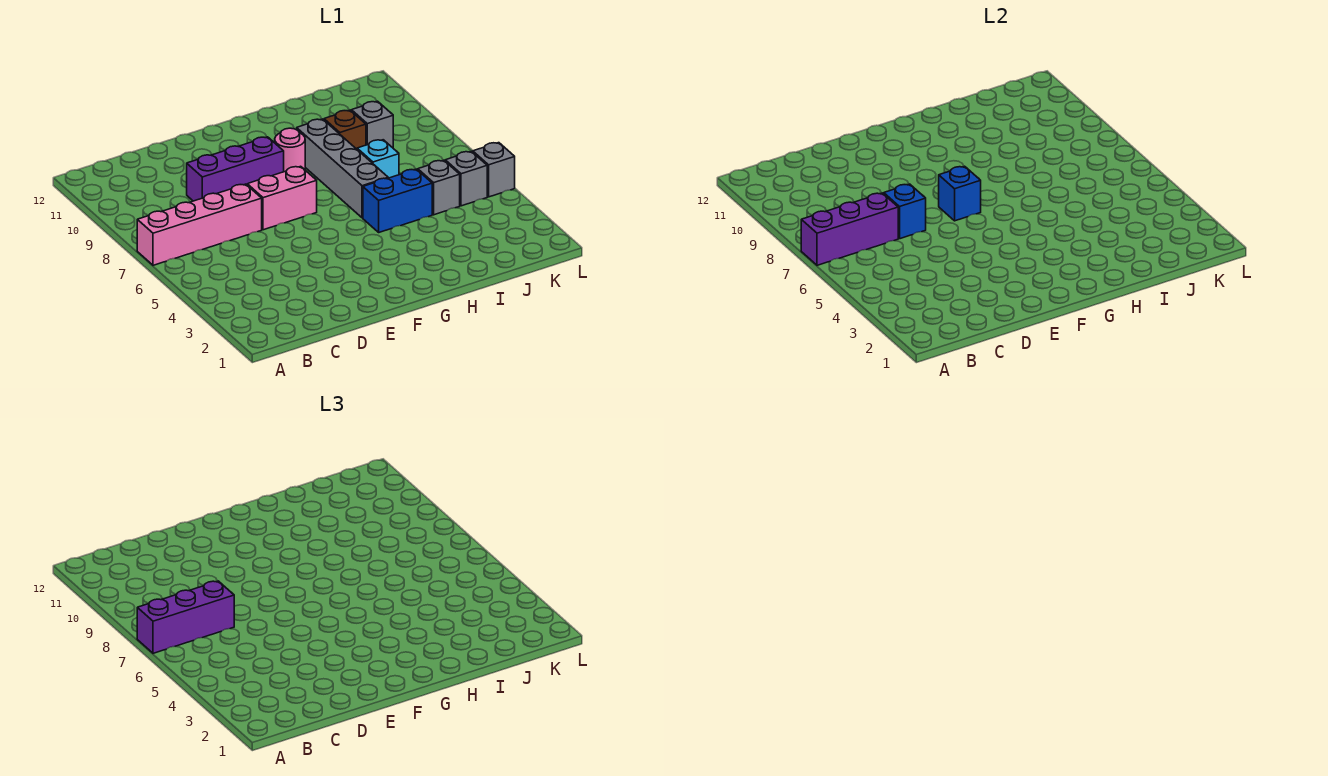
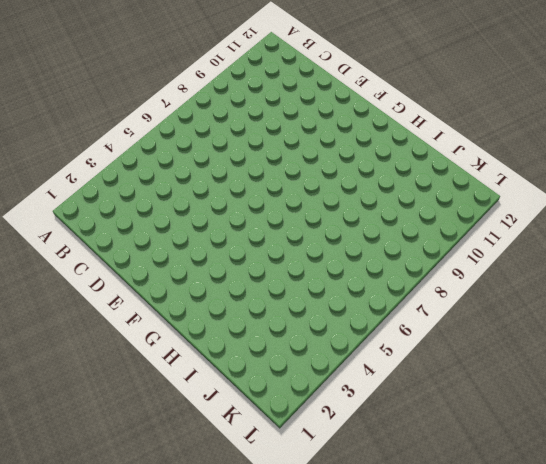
none -> pink brick A7:D7 level 1
none -> purple brick D9:F9 level 1
none -> pink brick E7:F7 level 1

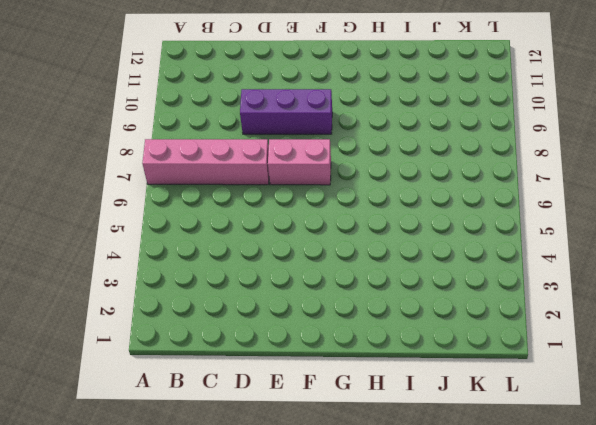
none -> pink round brick G9 level 1
none -> blue brick H5:I5 level 1
none -> grey brick H6:H9 level 1

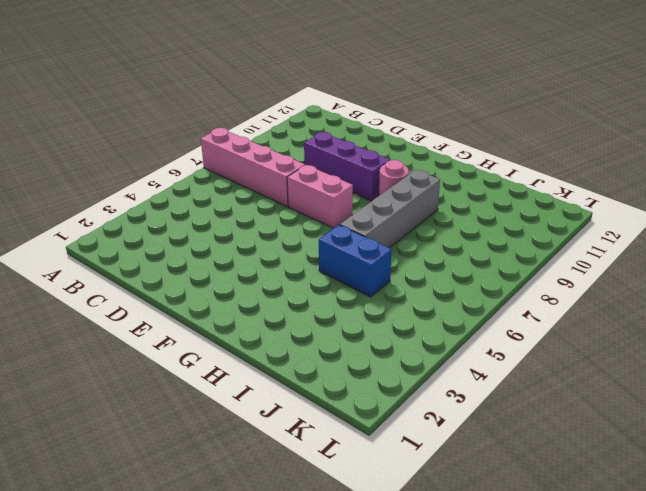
none -> cyan brick I7 level 1
none -> brown brick I9 level 1
none -> grey brick J5 level 1

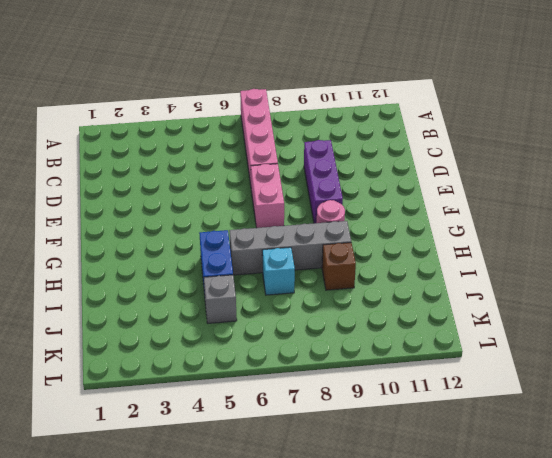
none -> grey brick J9 level 1
none -> grey brick K5 level 1
none -> grey brick L5 level 1

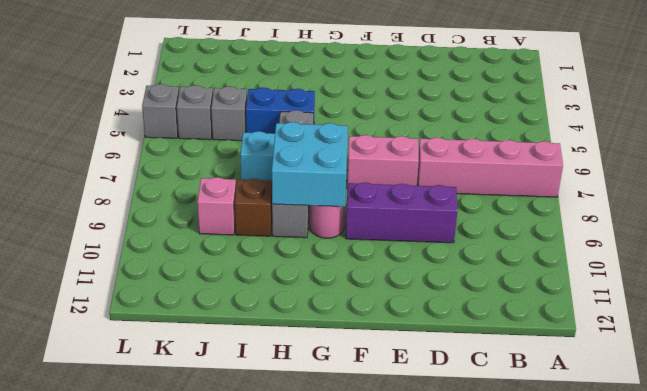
cyan brick G8:H9 level 2 -> none
pink brick J9 level 1 -> grey brick J9 level 1
none -> purple brick A7:C7 level 2
none -> blue brick D7 level 2
none -> blue brick F7 level 2

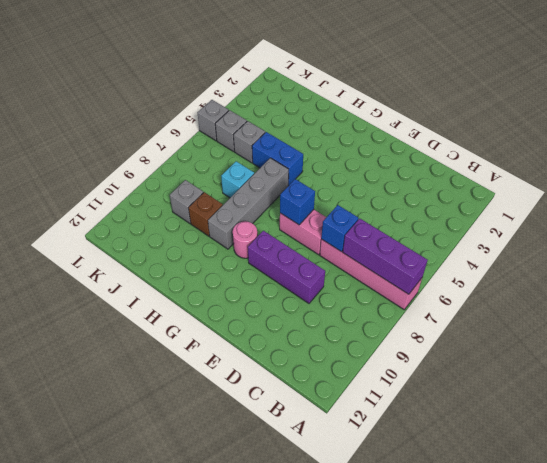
none -> purple brick A7:C7 level 3

